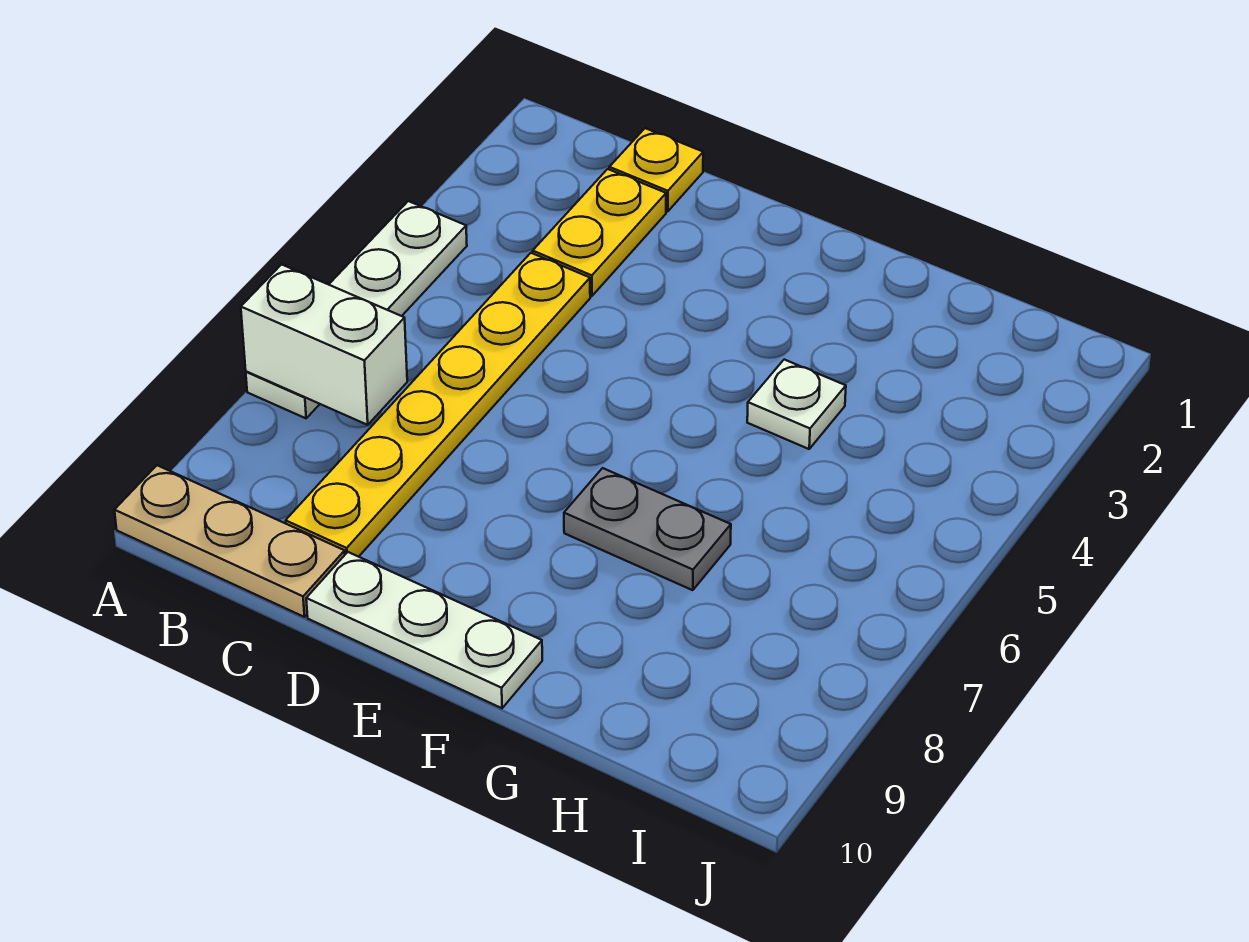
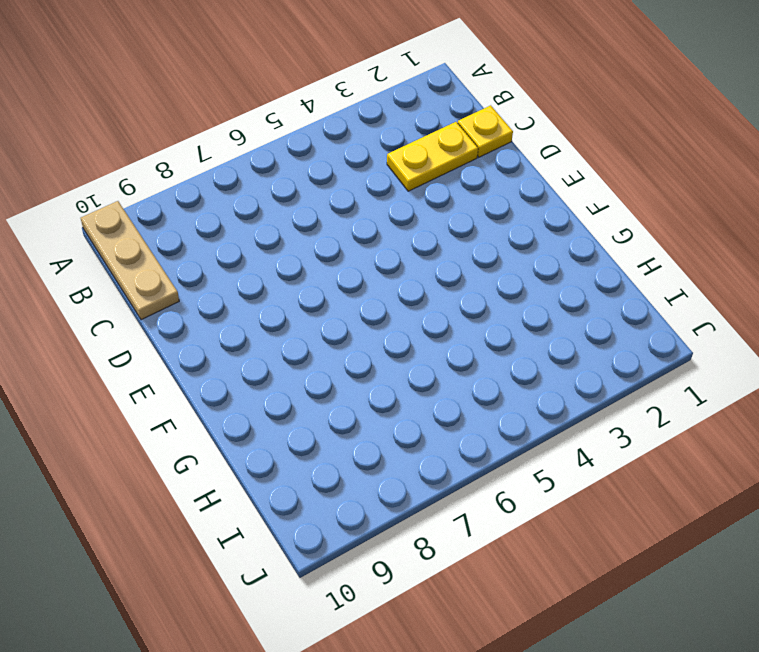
none -> white plate A4:A7 level 1
none -> yellow plate C4:C9 level 1

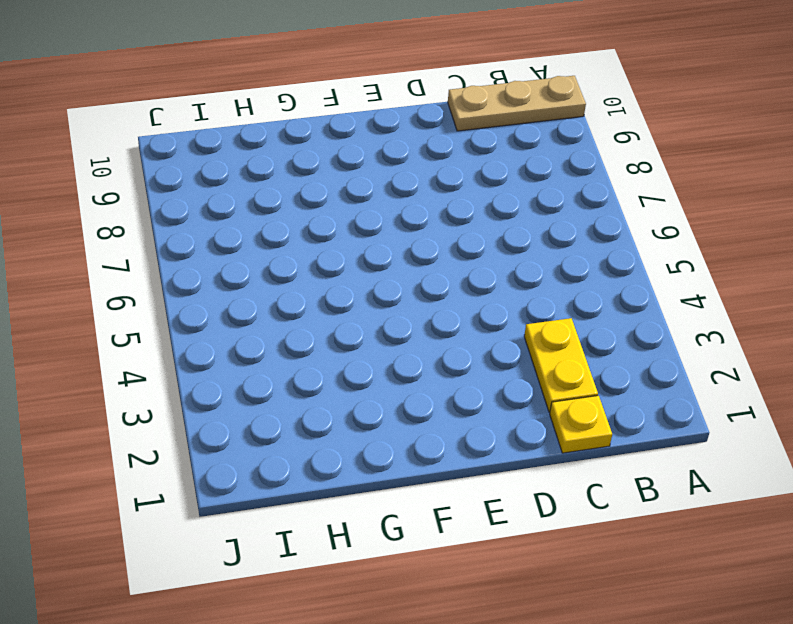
none -> white plate A4:A7 level 1
none -> yellow plate C4:C9 level 1

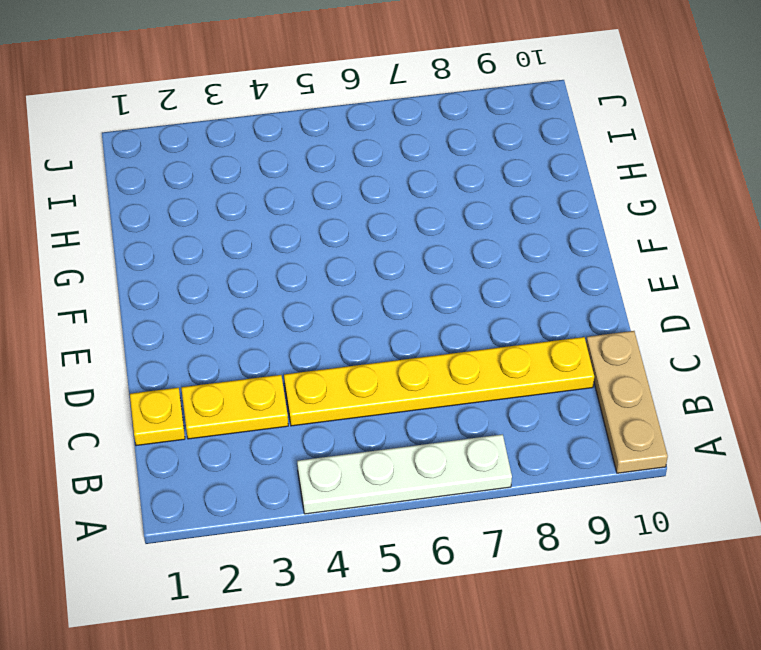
none -> white plate D10:F10 level 1
none -> grey plate F7:G7 level 1

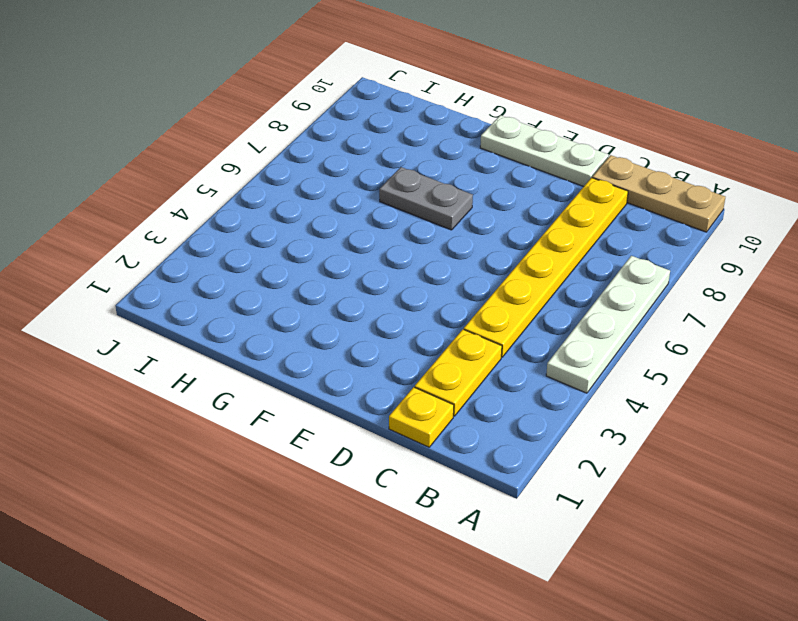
none -> white plate G4 level 1
none -> white brick A7:B7 level 2

